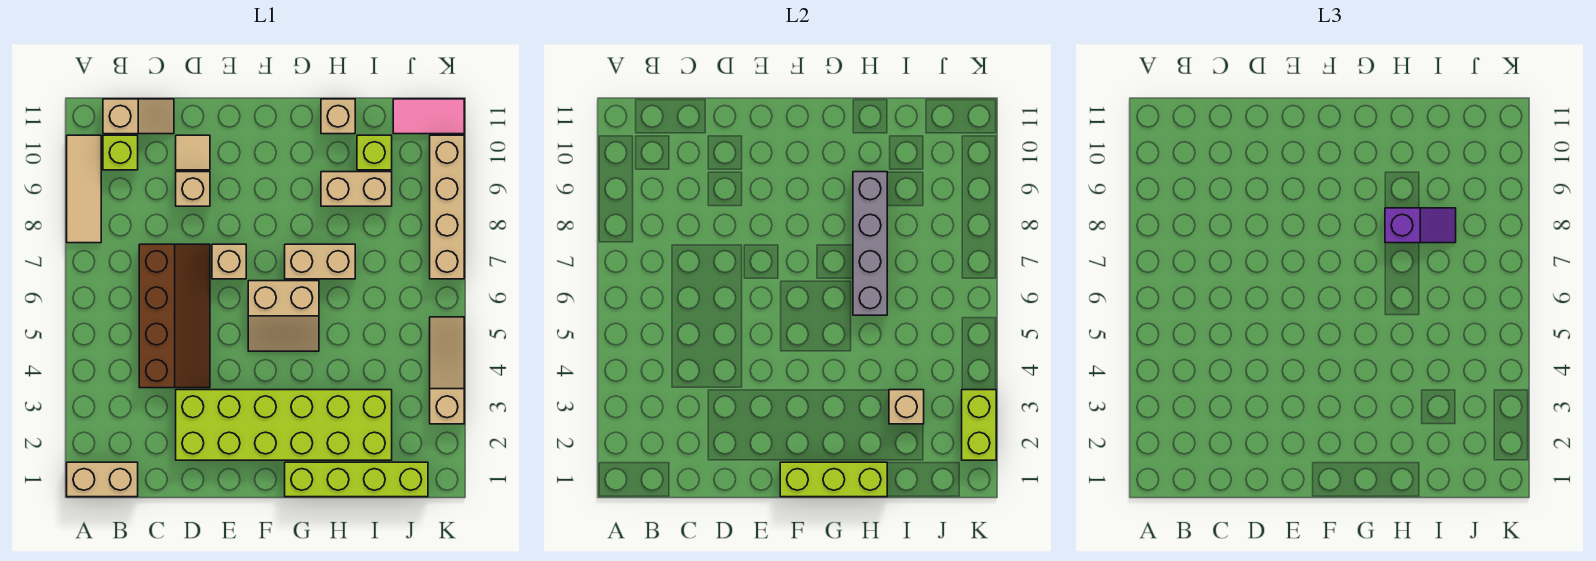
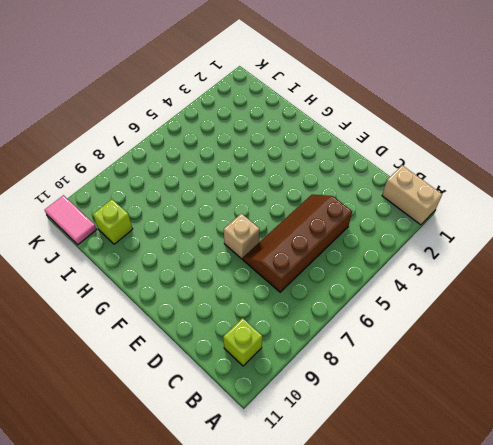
none -> tan tile A8:A10 level 1
none -> tan slope B11:C11 level 1 top B
none -> lime brick D2:I3 level 1

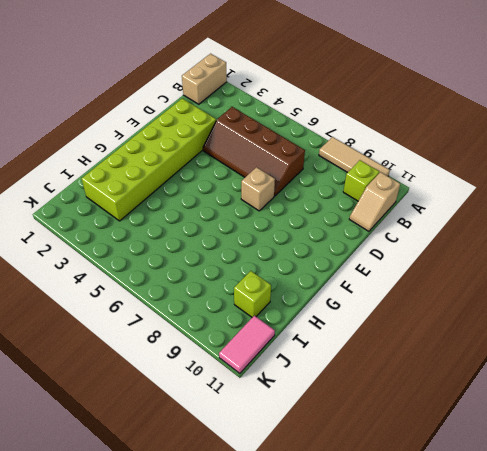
none -> tan brick D9 level 1
none -> tan tile D10 level 1
none -> tan slope F5:G6 level 1 top 6

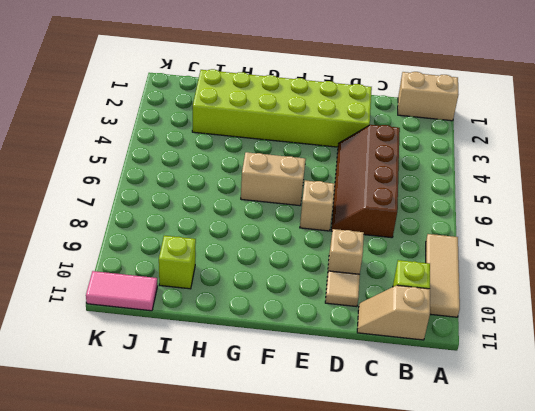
none -> lime brick G1:J1 level 1
none -> tan brick G7:H7 level 1
none -> tan brick H9:I9 level 1

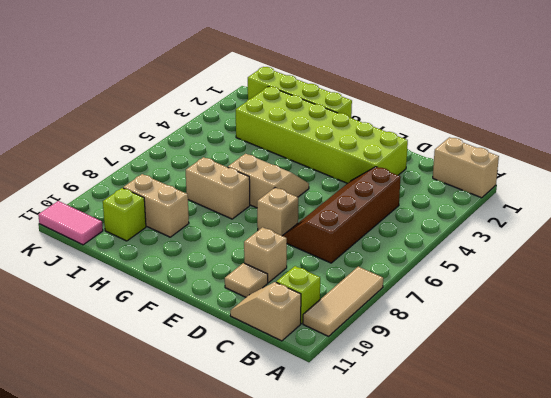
none -> tan brick H11 level 1
none -> tan slope K3:K5 level 1 top 3
none -> tan brick K7:K10 level 1

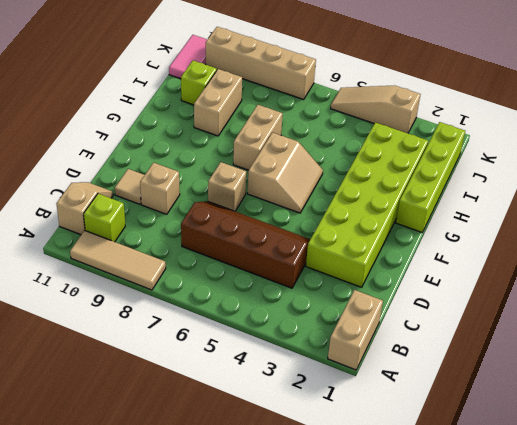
none -> tan brick H11 level 1
none -> lime brick F1:H1 level 2
none -> grey brick H6:H9 level 2

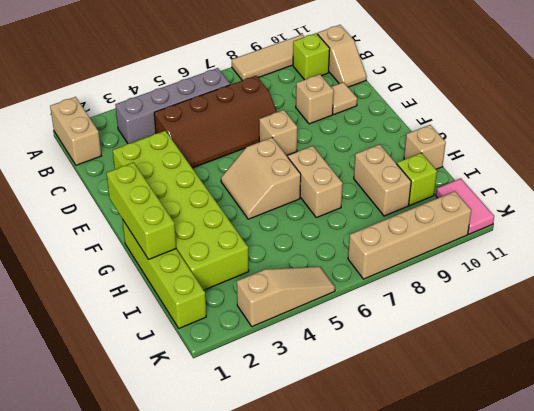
grey brick B3:B6 level 1 -> grey brick H6:H9 level 2
none -> tan brick I3 level 2
none -> lime brick K2:K3 level 2
none -> purple slope H8:I8 level 3 top H

